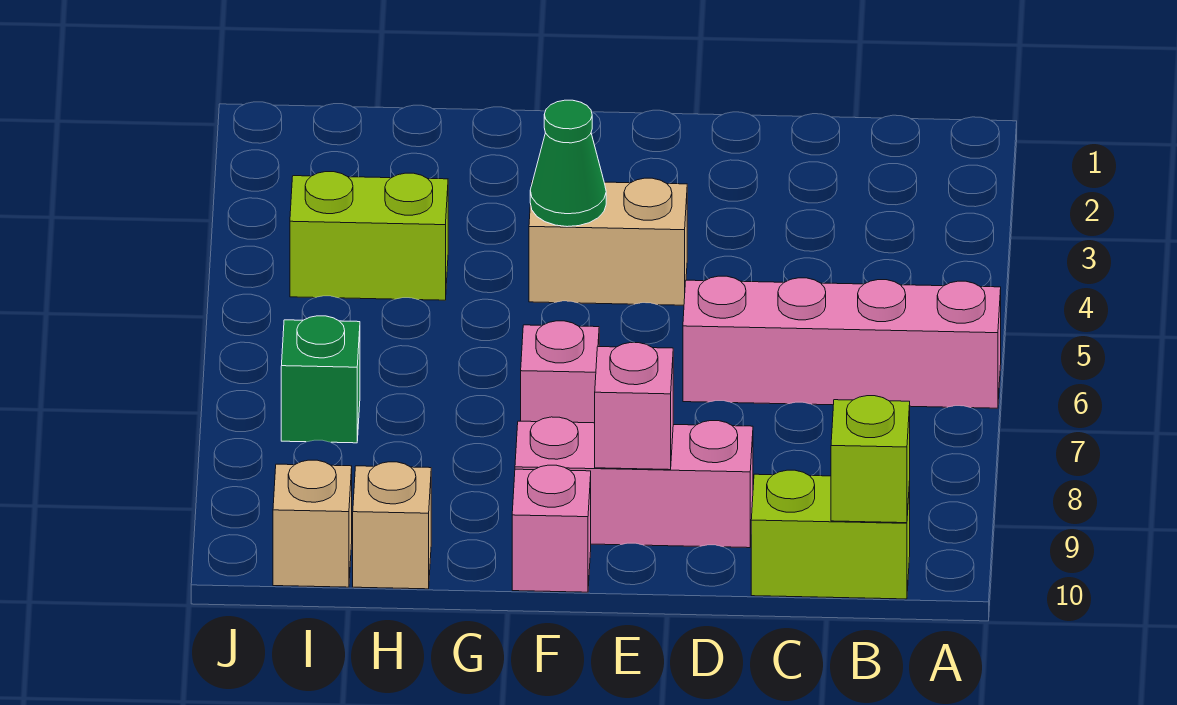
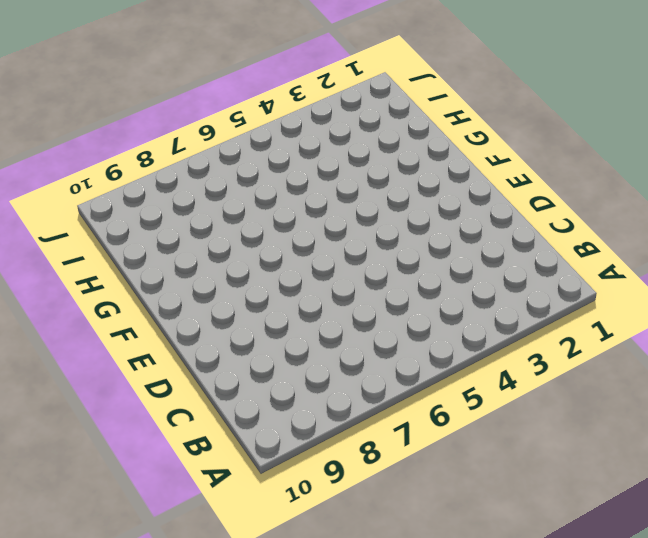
none -> pink brick A6:D6 level 1
none -> lime brick B10:C10 level 1
none -> pink brick D9:F9 level 1

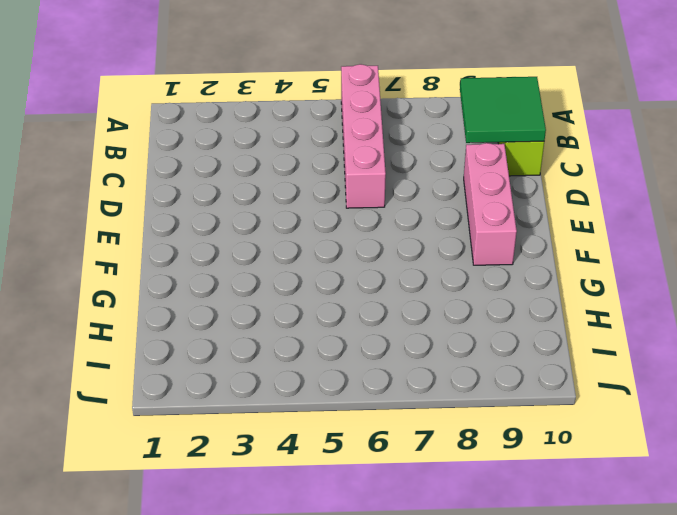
green tile B9:C10 level 2 -> lime brick B10 level 2
none -> tan brick E4:F4 level 1
none -> pink brick F7 level 1
none -> pink brick F10 level 1

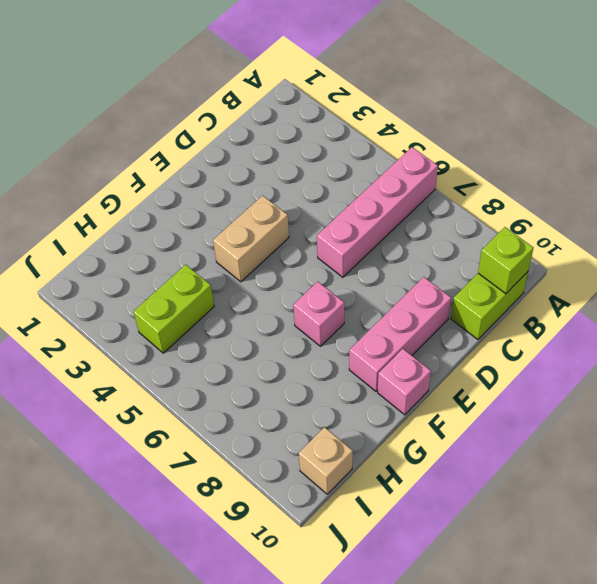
none -> tan brick H10 level 1
none -> green brick I7 level 1
none -> pink brick E9 level 2

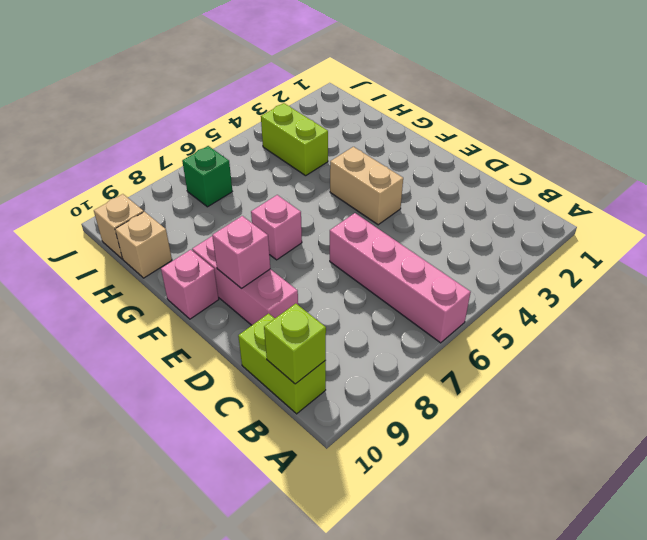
none -> green cone F4 level 2

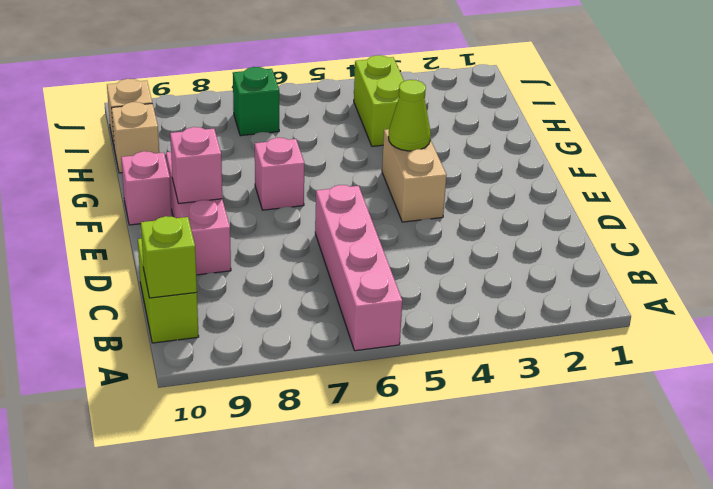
lime cone F4 level 2 -> green cone F4 level 2

